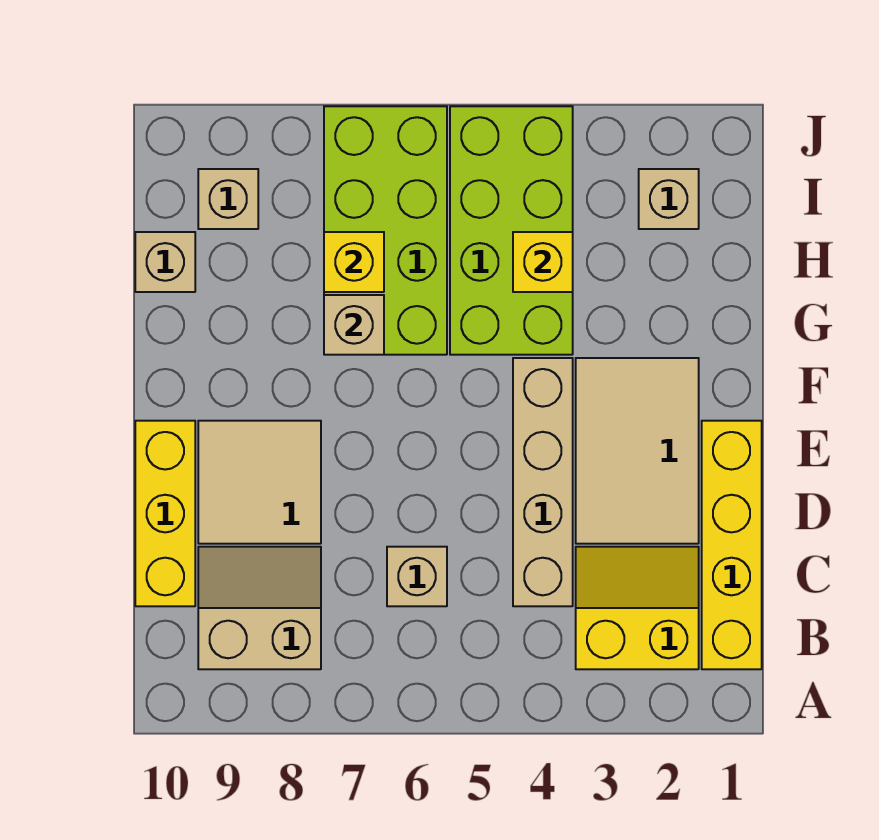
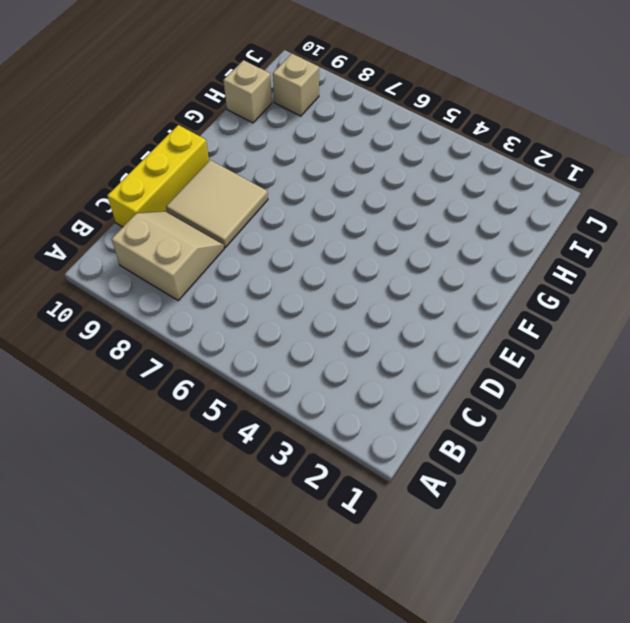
none -> yellow brick B1:E1 level 1
none -> yellow slope B2:C3 level 1 top B
none -> tan brick C4:F4 level 1

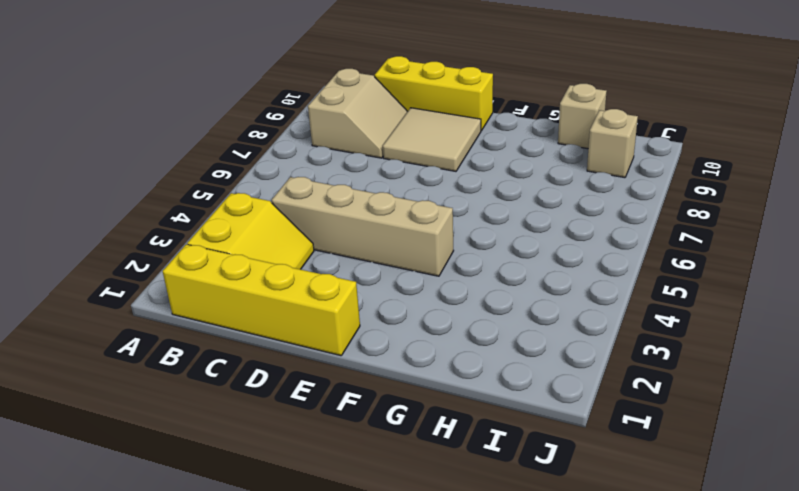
none -> tan brick C6 level 1
none -> tan tile D2:F3 level 1
none -> lime brick G4:J5 level 1

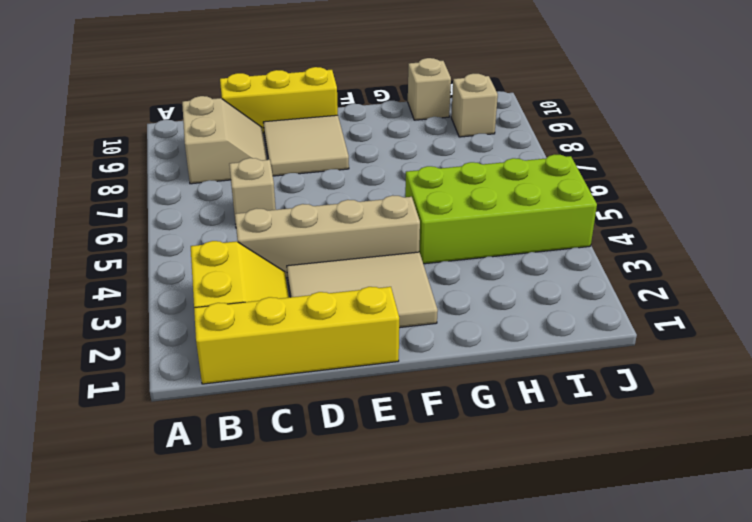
none -> lime brick G6:J7 level 1
none -> tan brick I2 level 1
none -> tan brick G7 level 2

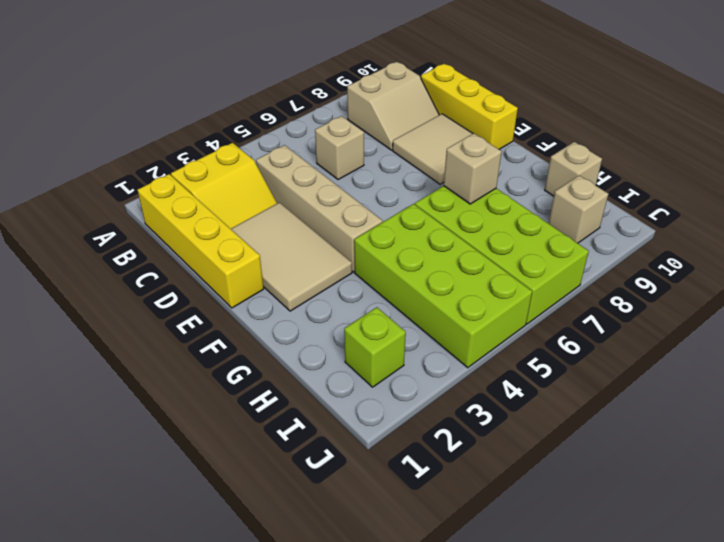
lime brick I2 level 1 -> tan brick I2 level 1
none -> yellow brick H4 level 2
none -> yellow brick H7 level 2

